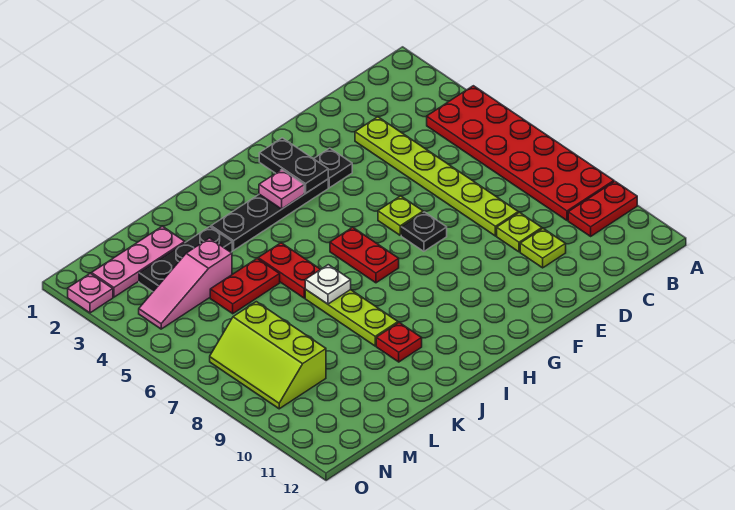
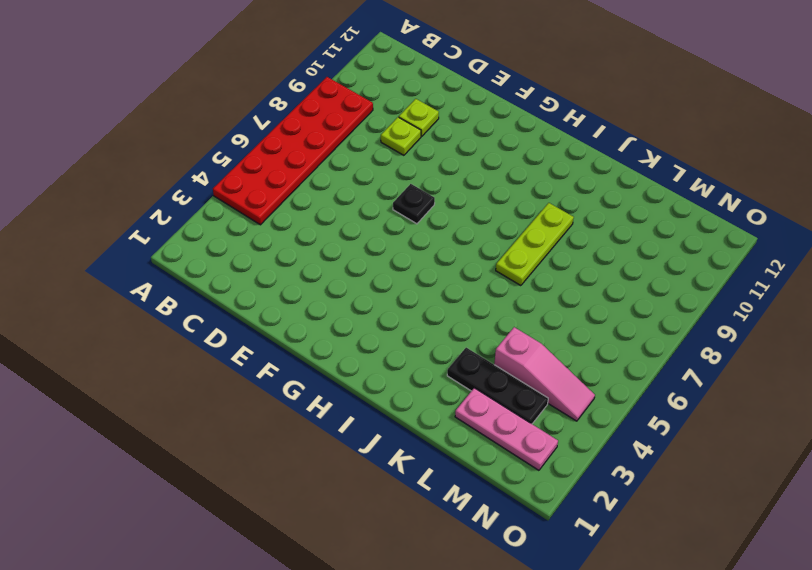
none -> red plate A10:B10 level 1
none -> lime plate D3:D8 level 1
none -> black plate F3 level 1

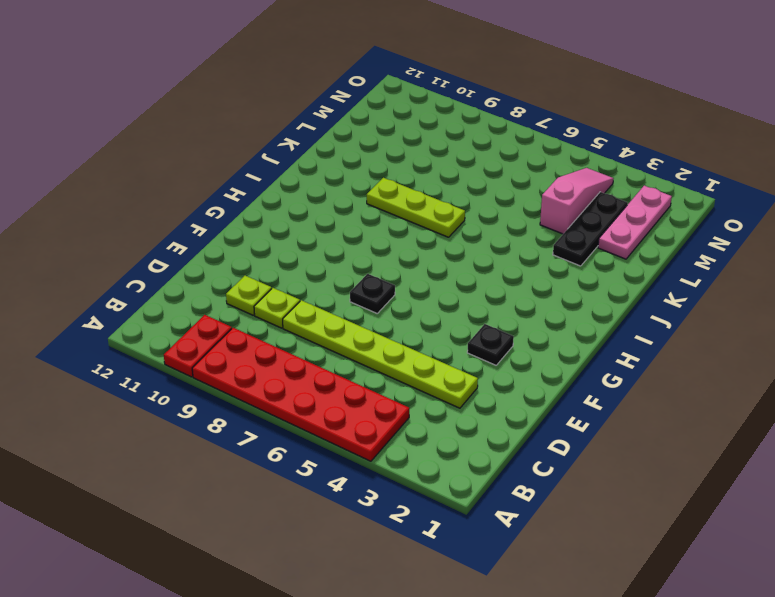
none -> lime plate F6 level 1
none -> black plate G3:J3 level 1
none -> red plate H6:H7 level 1

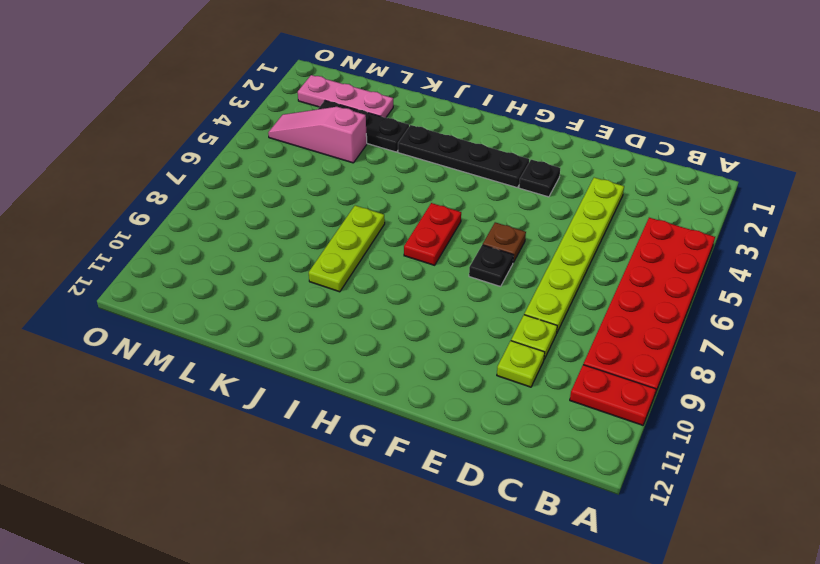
brown plate F6 level 1 -> lime plate F6 level 1
none -> red plate J5:J6 level 1
none -> red plate J10 level 1
none -> red plate K5:L5 level 1

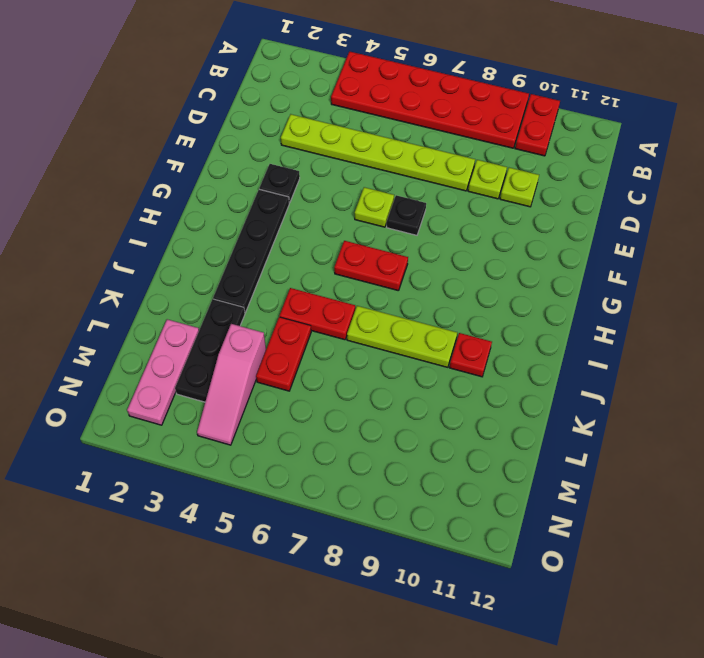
none -> lime slope M7:N9 level 1 top M
none -> pink plate O2 level 1
none -> black plate G2:G3 level 2

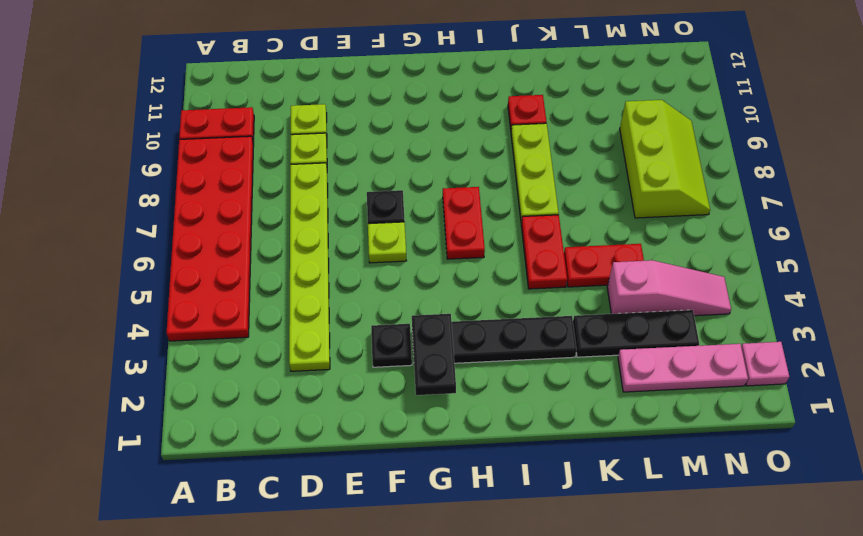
none -> pink plate H3 level 2
none -> white plate J7 level 2

